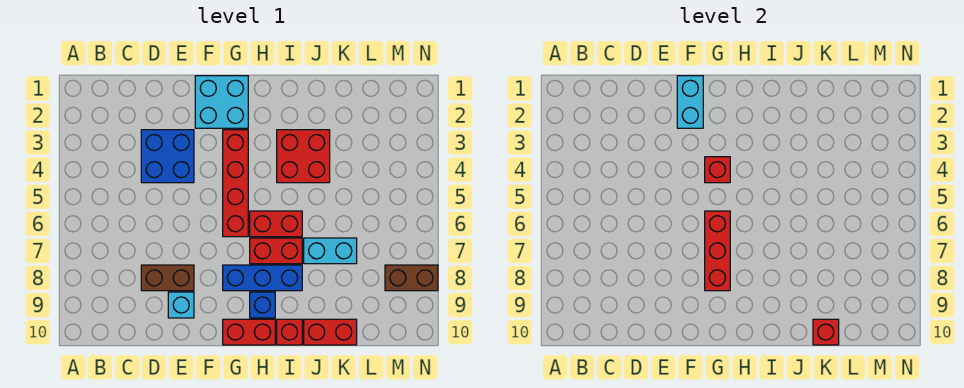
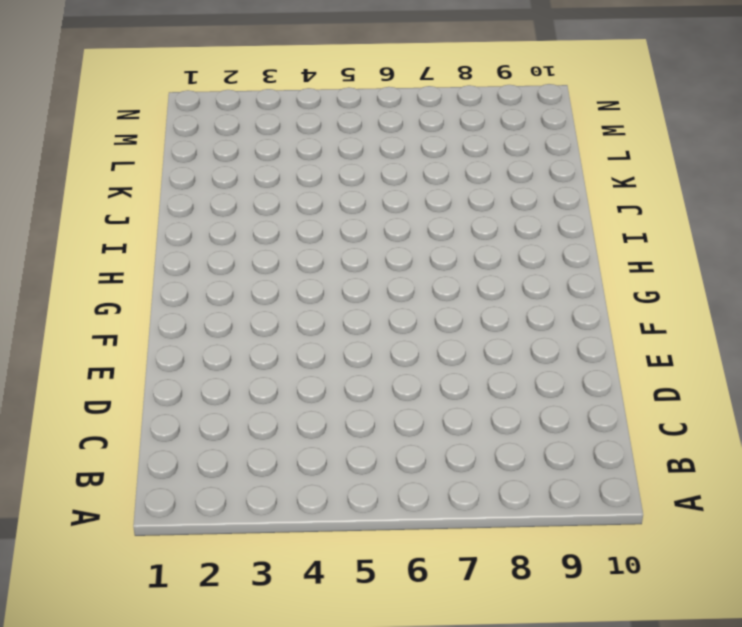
none -> blue brick D3:E4 level 1
none -> brown brick D8:E8 level 1
none -> cyan brick E9 level 1

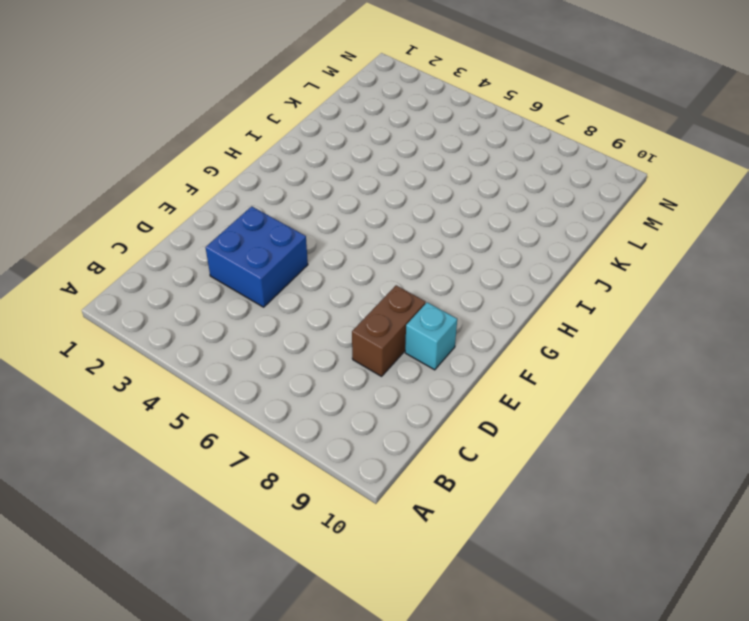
none -> cyan brick F1:G2 level 1
none -> red brick G3:G6 level 1
none -> blue brick G8:I8 level 1

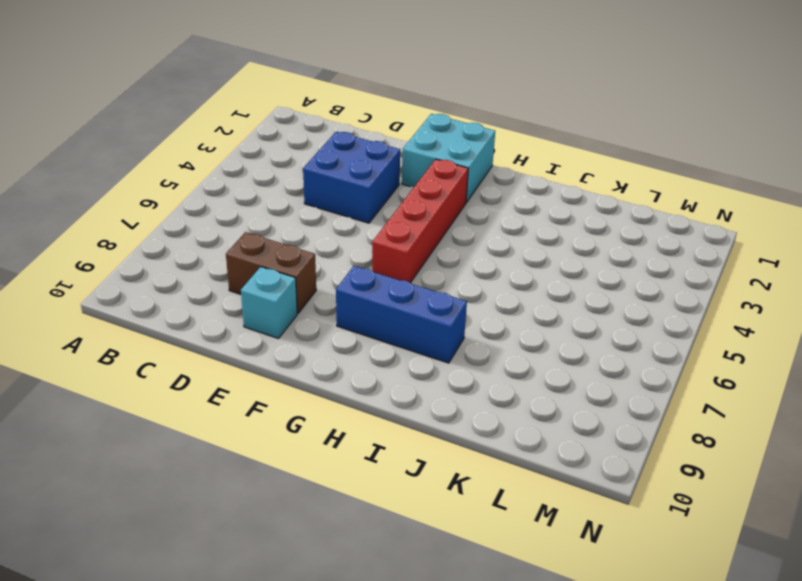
none -> red brick G10:H10 level 1
none -> red brick H6:I6 level 1
none -> red brick H7:I7 level 1

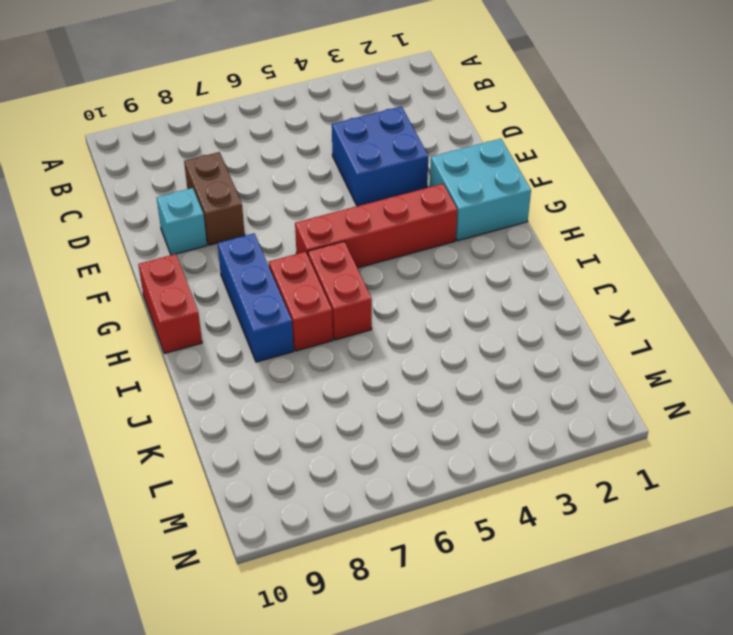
none -> blue brick H9 level 1
none -> red brick I3:J4 level 1
none -> red brick I10 level 1

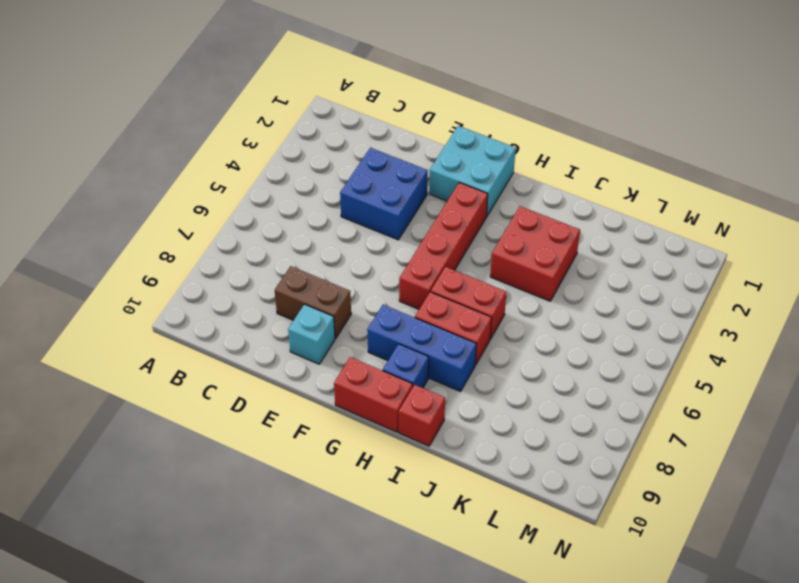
none -> cyan brick J7:K7 level 1
none -> red brick J10:K10 level 1
none -> brown brick M8:N8 level 1

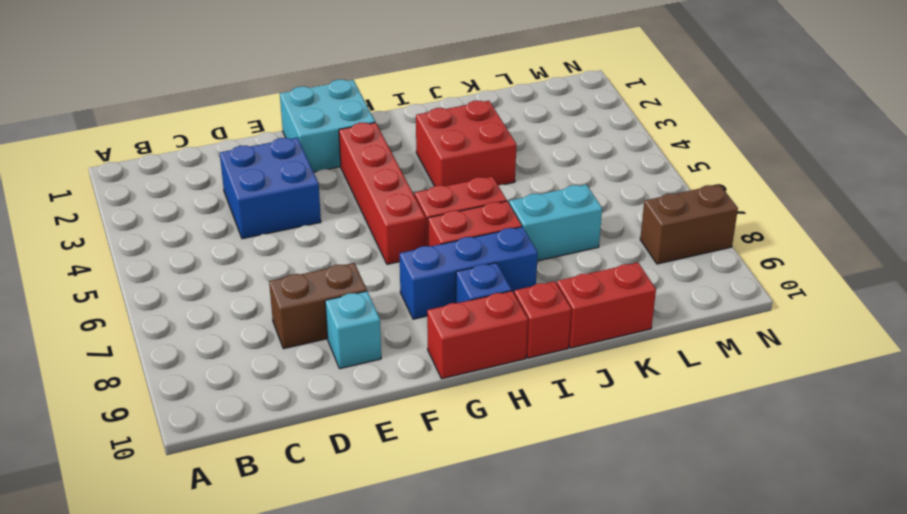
none -> cyan brick F1:F2 level 2
none -> red brick G4 level 2
none -> red brick G6:G8 level 2

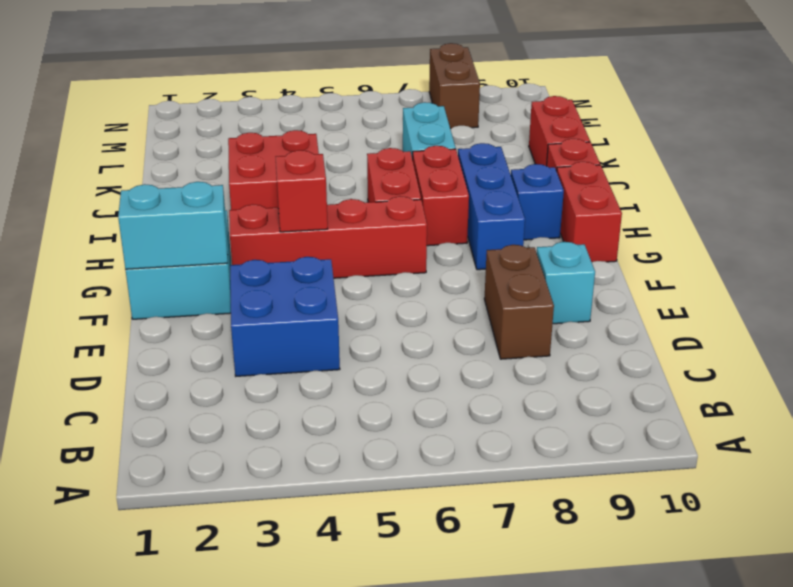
none -> red brick G6:G8 level 2
none -> red brick K10 level 2

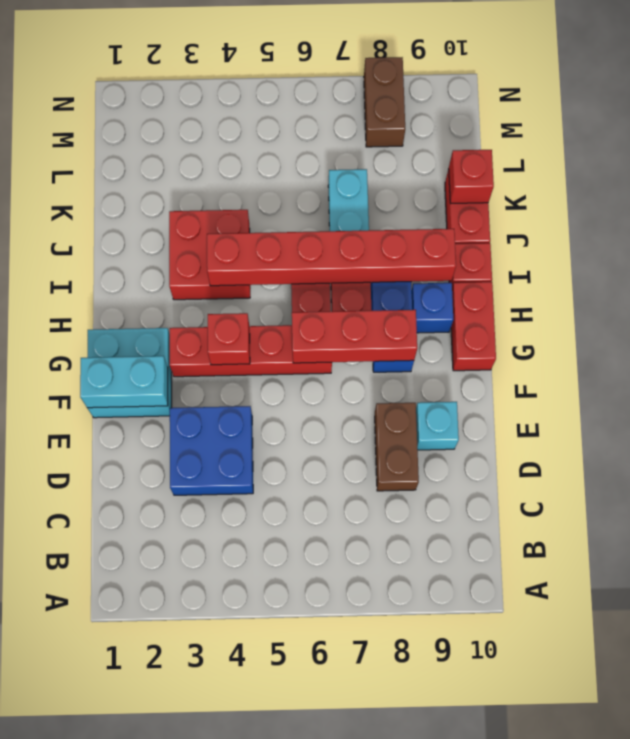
red brick I4:I9 level 2 -> none

